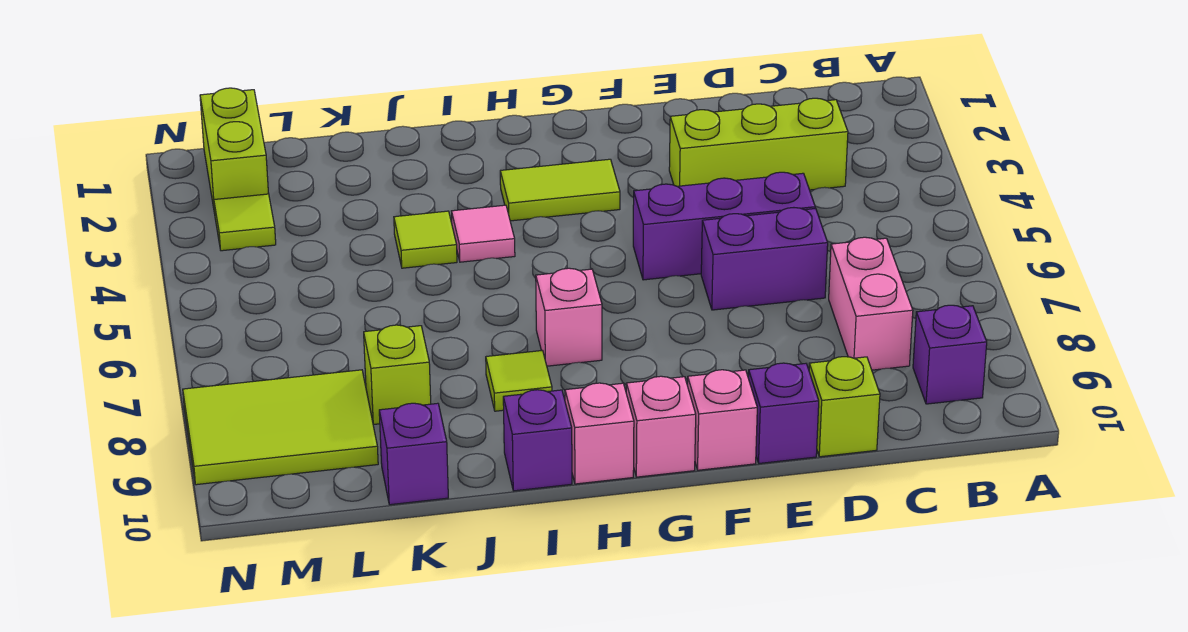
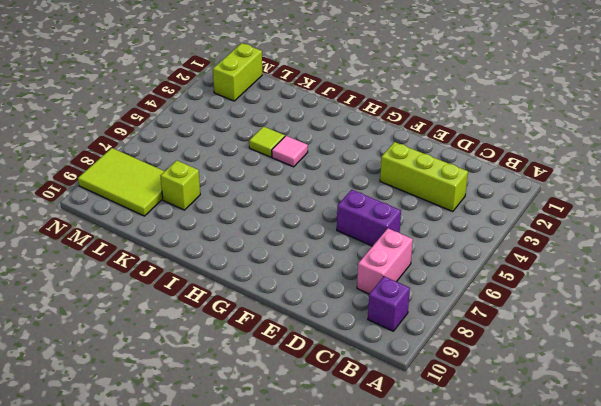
none -> purple brick D5:F5 level 1
none -> lime brick D10 level 1
none -> purple brick E10 level 1

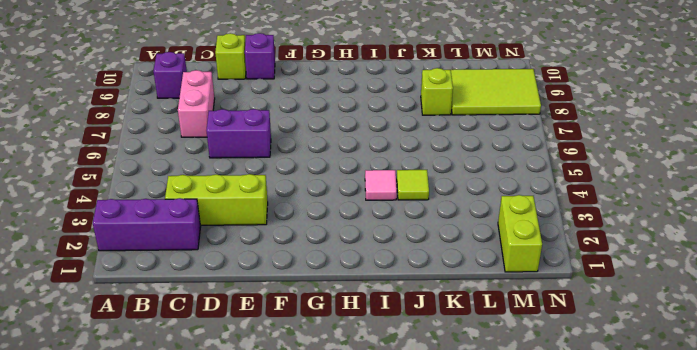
purple brick A2:C2 level 1 -> purple brick D5:F5 level 1
none -> pink brick F10 level 1
none -> lime tile G3:H3 level 1
none -> pink brick G10 level 1

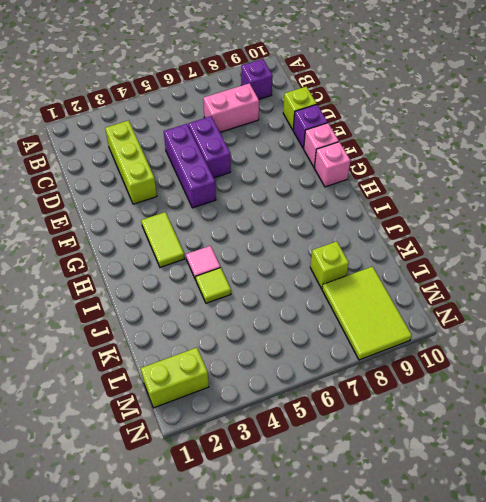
none -> pink brick H7 level 1
none -> pink brick H10 level 1
none -> lime tile I8 level 1

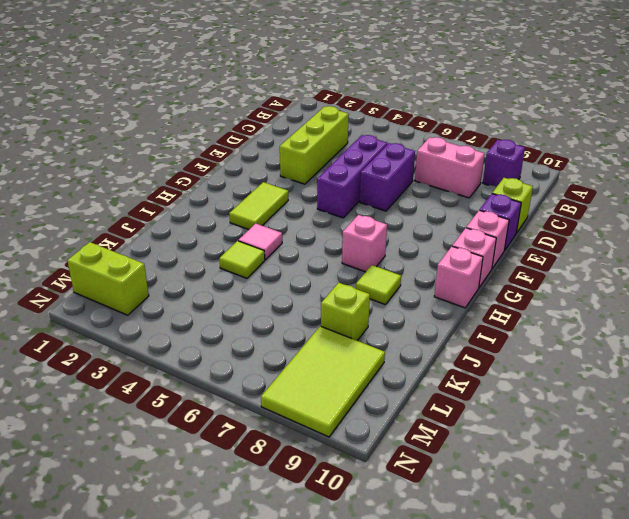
none -> purple brick I10 level 1
none -> purple brick K10 level 1
none -> lime tile M3 level 1

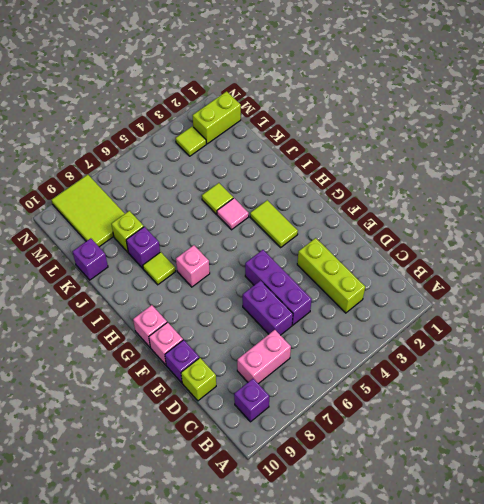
purple brick J8 level 1 -> purple brick I10 level 1
none -> pink brick H10 level 1

